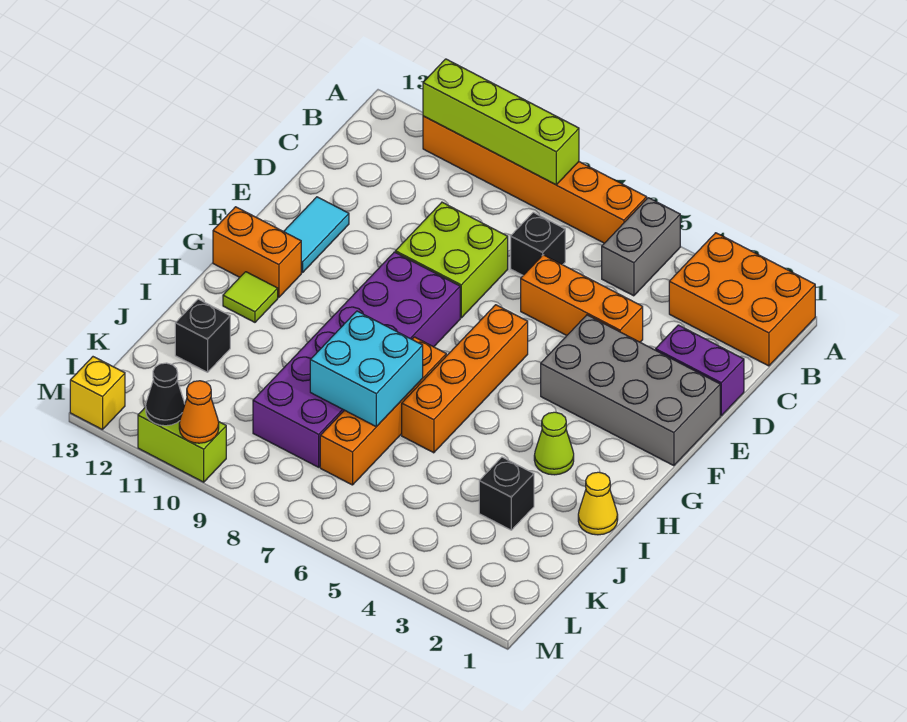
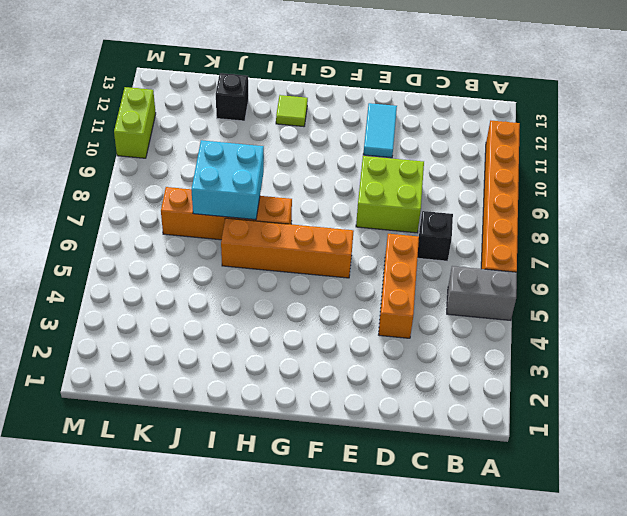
cyan tile E11:E12 level 1 -> cyan tile E12:F12 level 1
none -> orange brick A1:B3 level 1
none -> purple brick D1:D2 level 1
none -> grey brick E1:F4 level 1

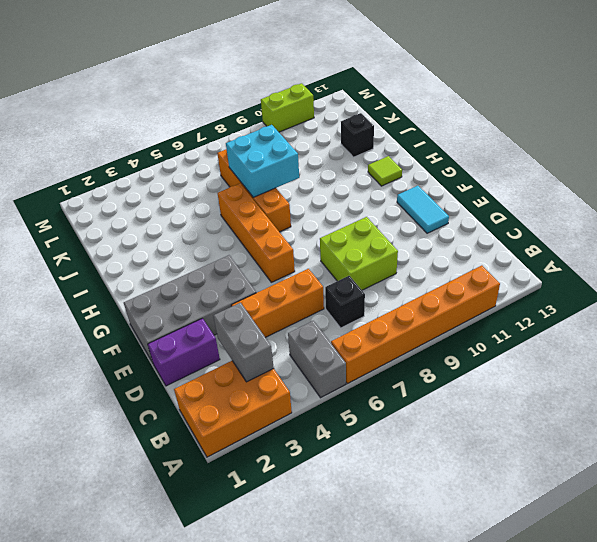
grey brick B3:C3 level 2 -> none
none -> purple brick F8:K9 level 1
none -> orange brick G12:G13 level 1
none -> lime cone H3 level 1

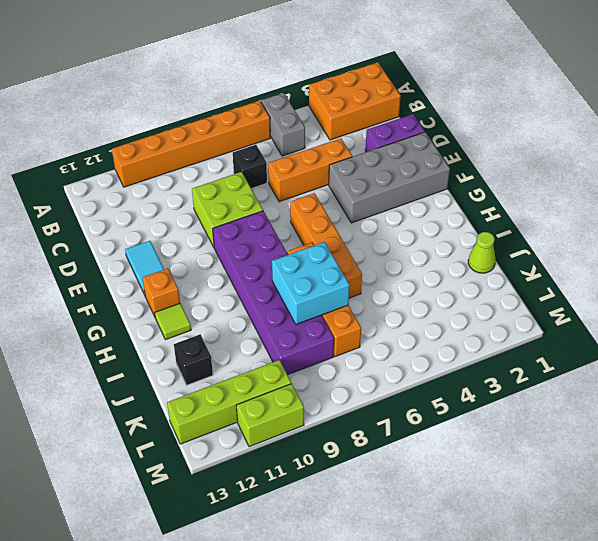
orange brick G12 level 1 -> orange brick G12:G13 level 1
lime cone J1 level 1 -> lime cone H3 level 1
lime brick L10:L13 level 1 -> lime brick A8:A11 level 2
none -> yellow cone I1 level 1
none -> black brick J3 level 1
none -> yellow brick M13 level 1

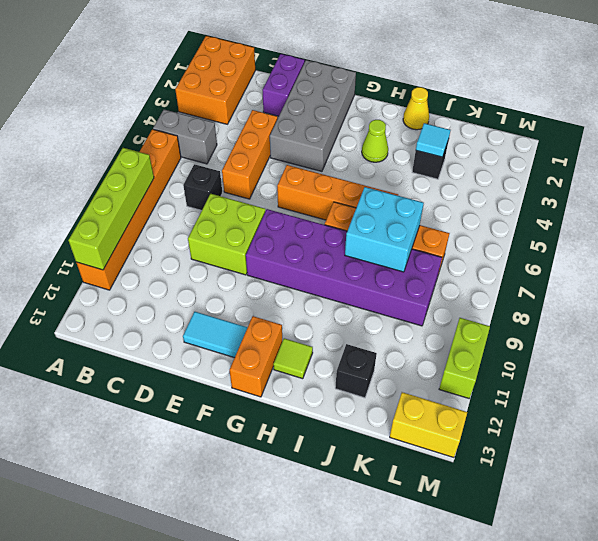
cyan tile J3 level 2 -> none
yellow brick L13:M13 level 1 -> yellow brick M13 level 1
none -> orange cone M10 level 2
none -> black cone M11 level 2

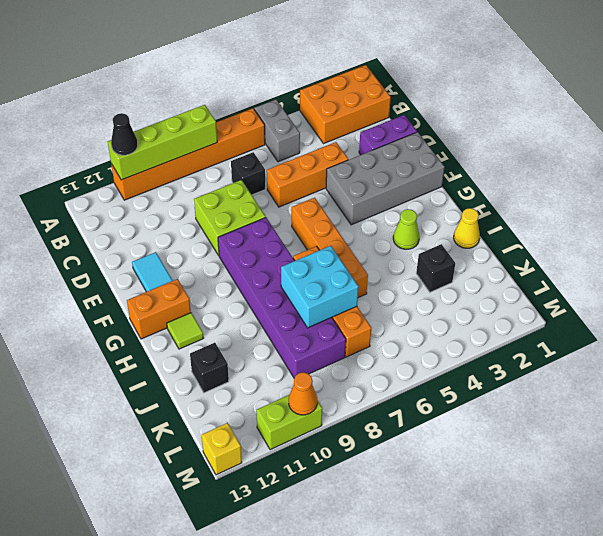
black cone A11 level 3 -> black cone M11 level 2

